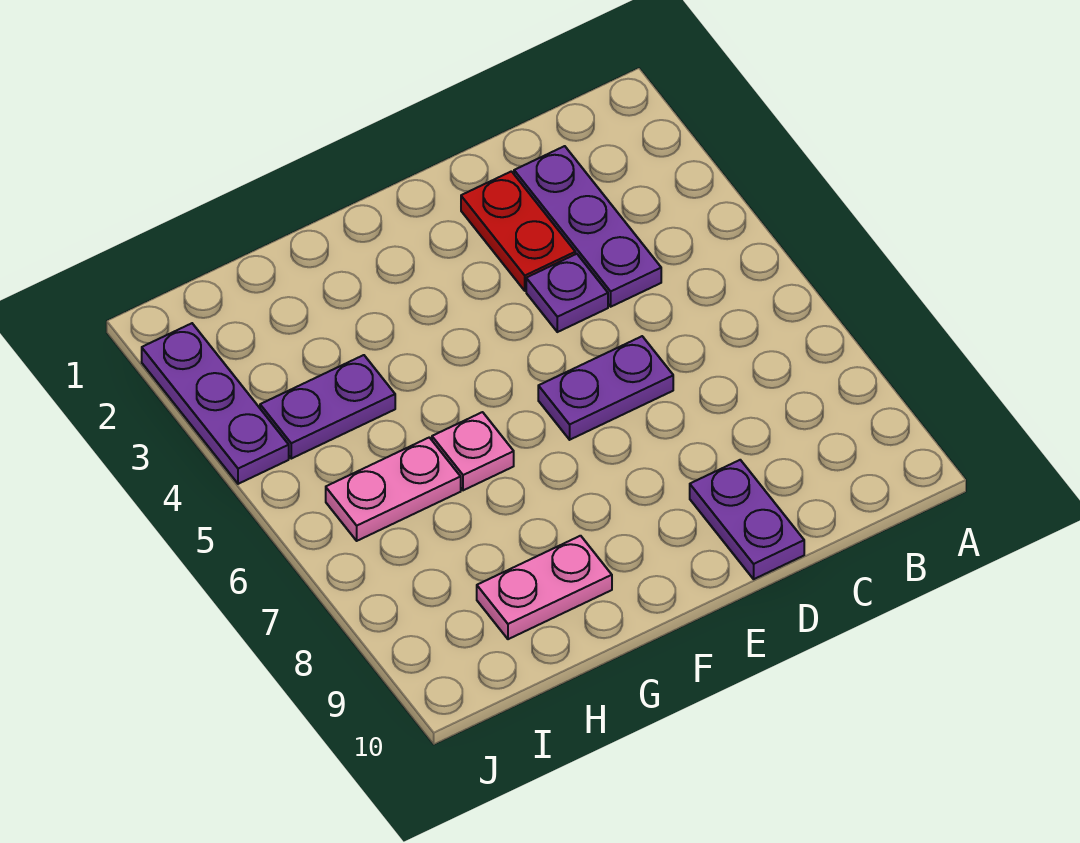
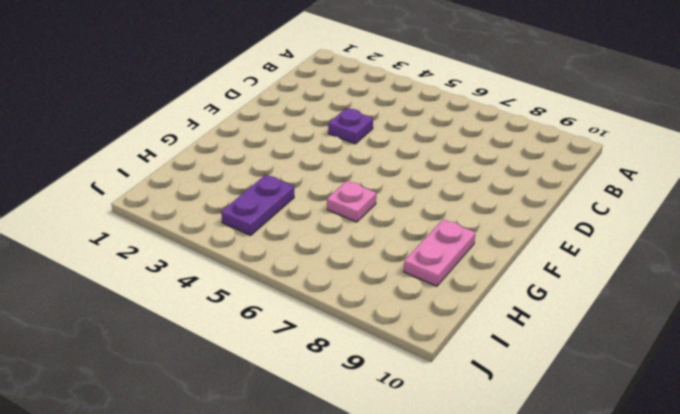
none -> purple plate C2:C4 level 1
none -> red plate D2:D3 level 1

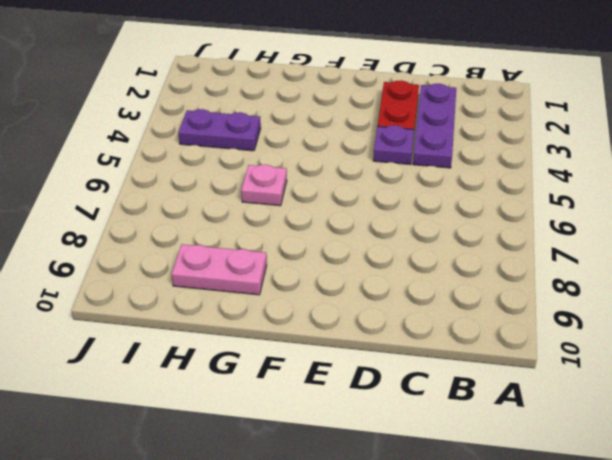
none -> purple plate D6:E6 level 1
none -> purple plate D9:D10 level 1

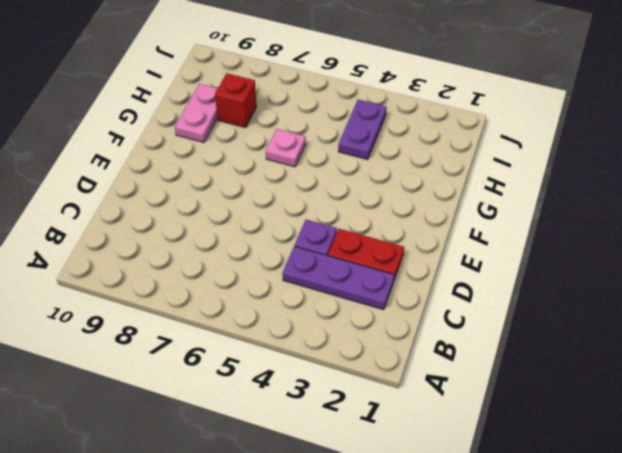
red brick H8 level 1 -> none
none -> purple plate D6:E6 level 1
none -> purple plate D9:D10 level 1

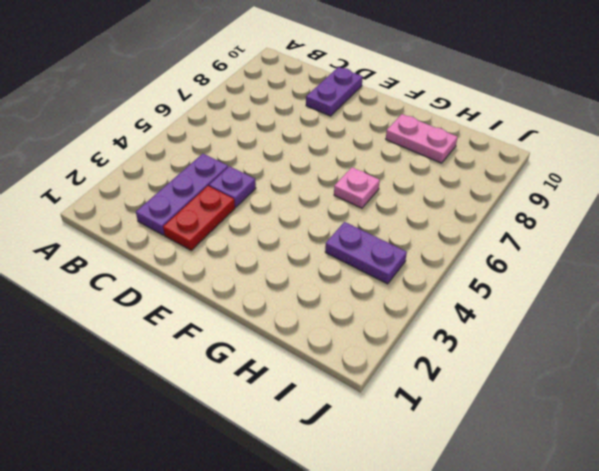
none -> purple plate D6:E6 level 1
none -> pink plate H6:I6 level 1

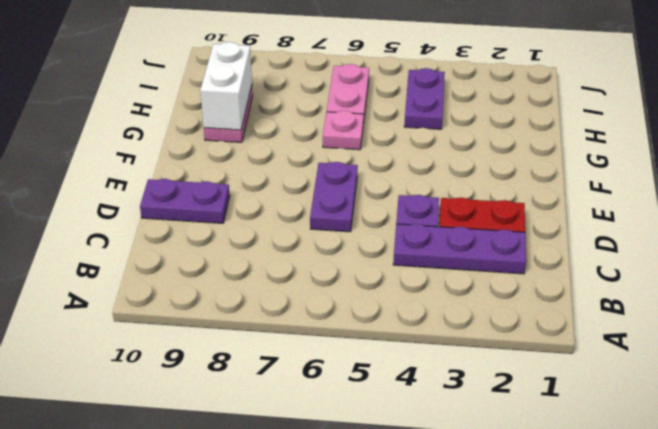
white brick G9:H9 level 2 -> none
none -> purple plate J2:J4 level 1

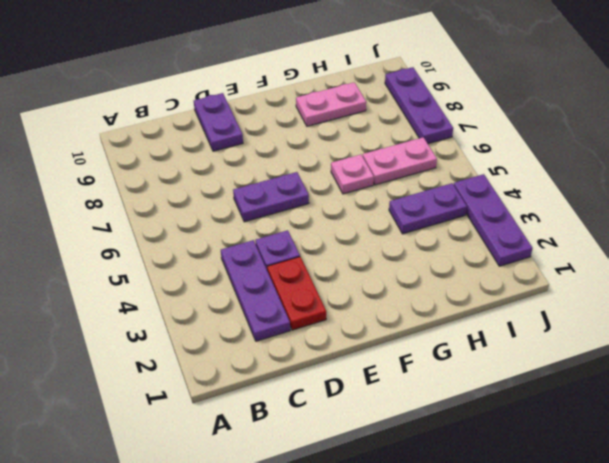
purple plate J7:J9 level 1 -> none

